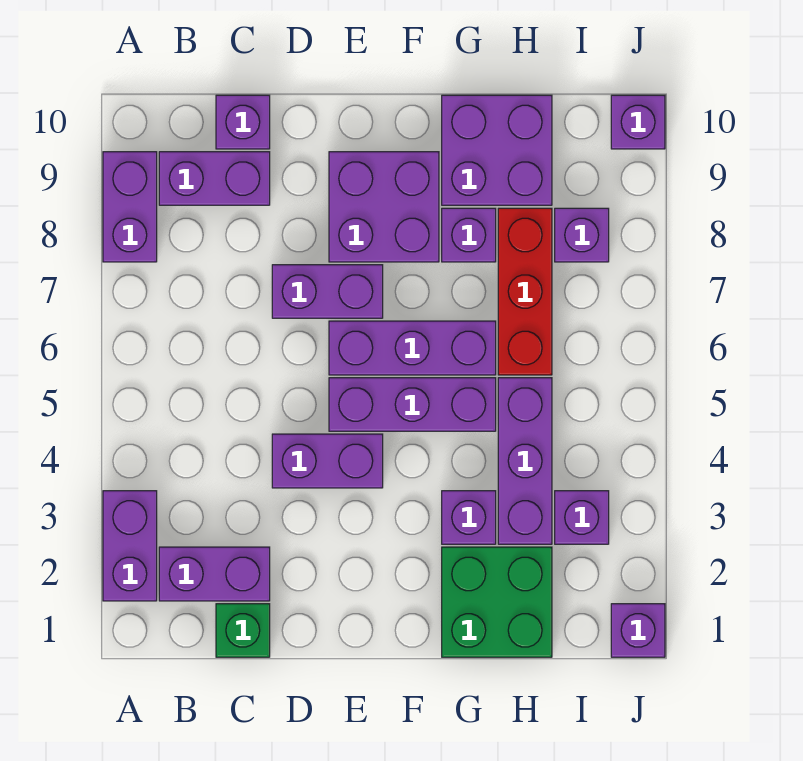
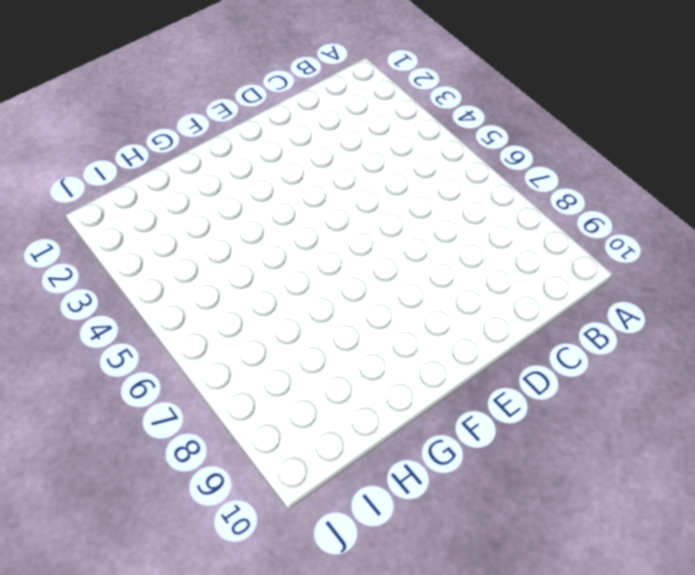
none -> purple brick A2:A3 level 1
none -> purple brick A8:A9 level 1
none -> purple brick B2:C2 level 1

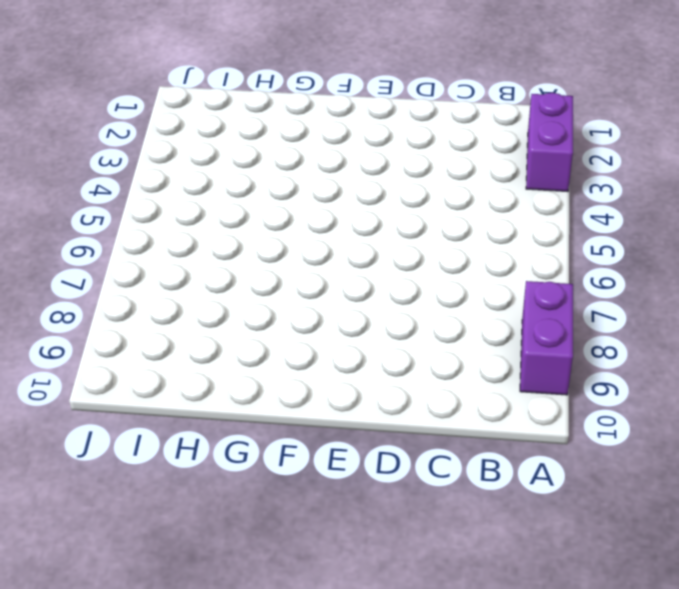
none -> purple brick B2:C2 level 1
none -> purple brick B9:C9 level 1
none -> green brick C1 level 1

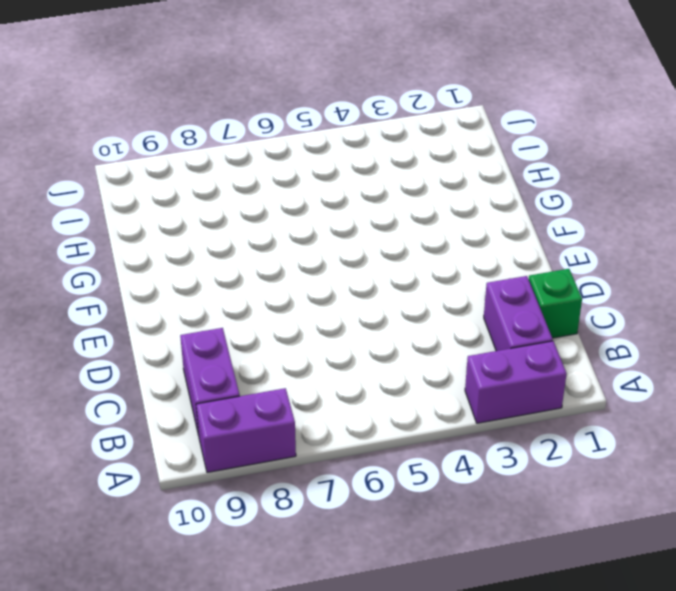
none -> purple brick C10 level 1
none -> purple brick D4:E4 level 1
none -> purple brick D7:E7 level 1

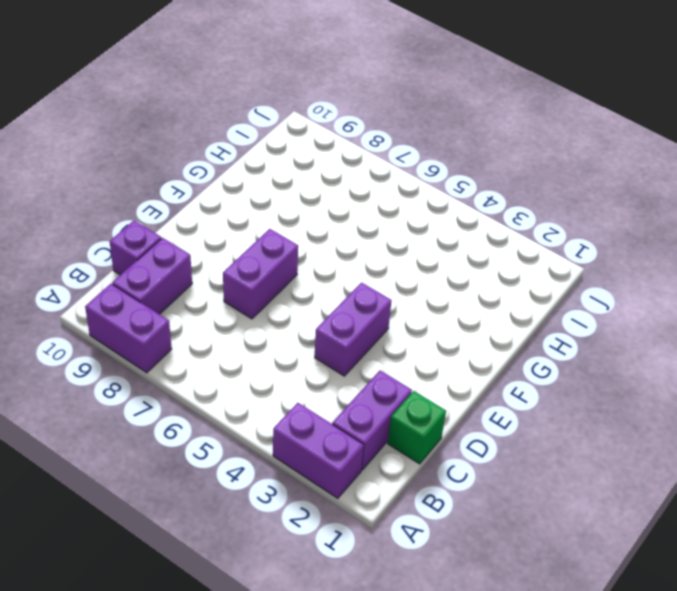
none -> purple brick E5:G5 level 1
none -> purple brick E6:G6 level 1
none -> purple brick E8:F9 level 1

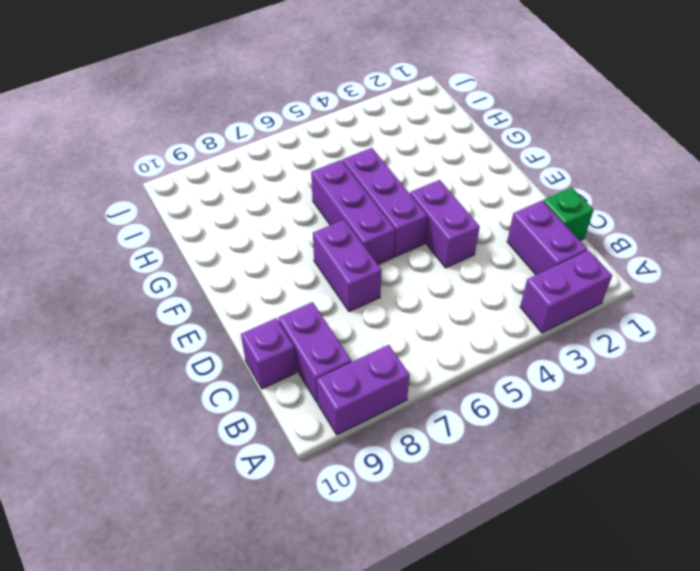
none -> purple brick E8:F9 level 1
none -> green brick G1:H2 level 1
none -> purple brick G3 level 1

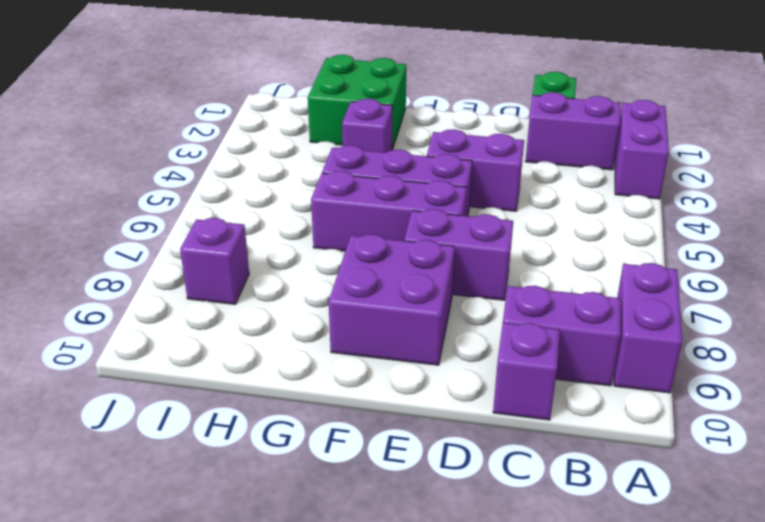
none -> purple brick G8 level 1
none -> purple brick G9:H10 level 1
none -> purple brick H3:H5 level 1

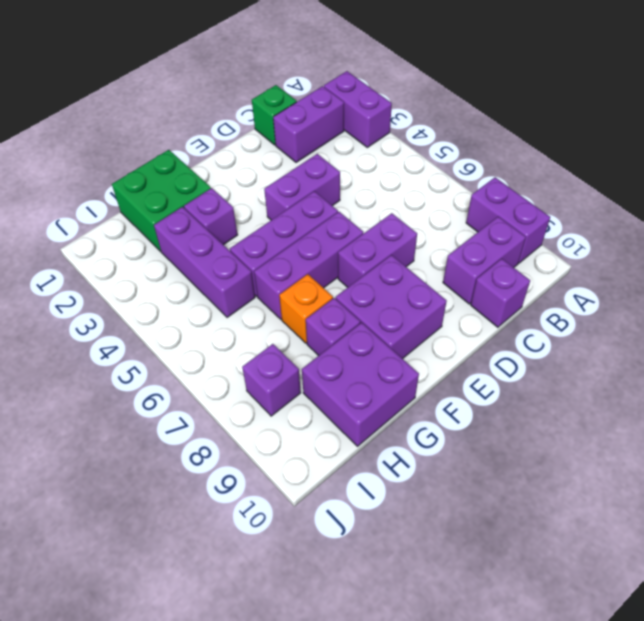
orange brick G7 level 1 -> none
none -> red brick H6:H8 level 1
none -> purple brick I3 level 1
none -> purple brick J1 level 1

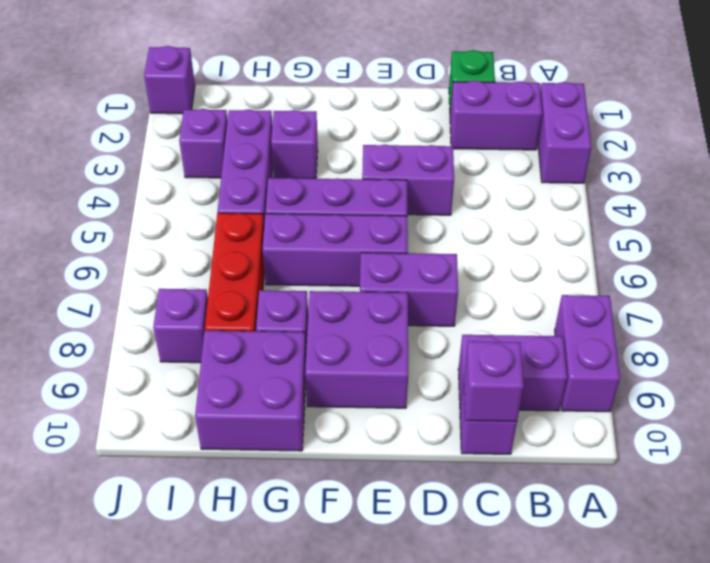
purple brick C10 level 2 -> purple brick J10 level 1
none -> green brick G1:H2 level 1

